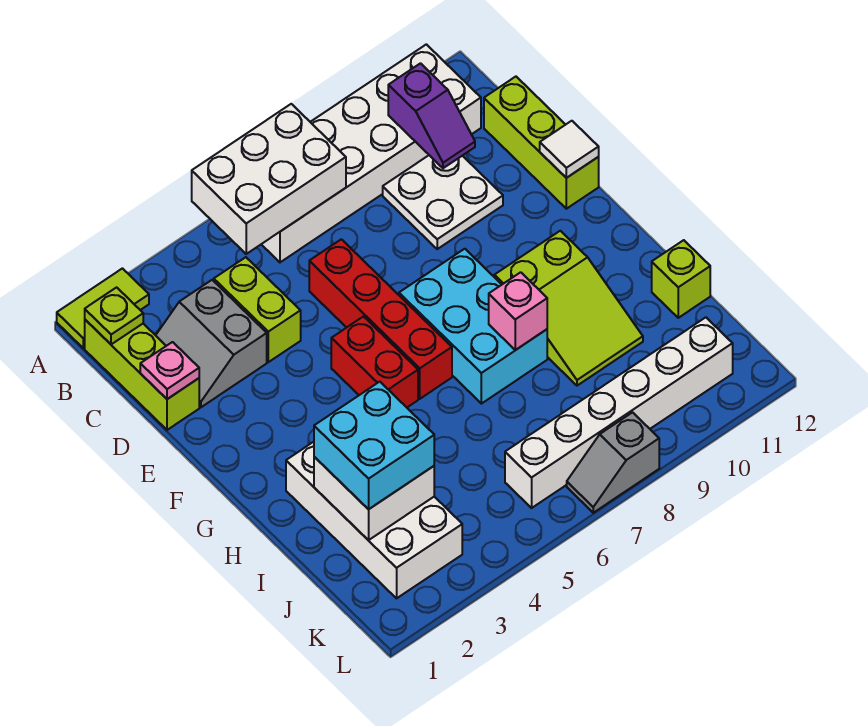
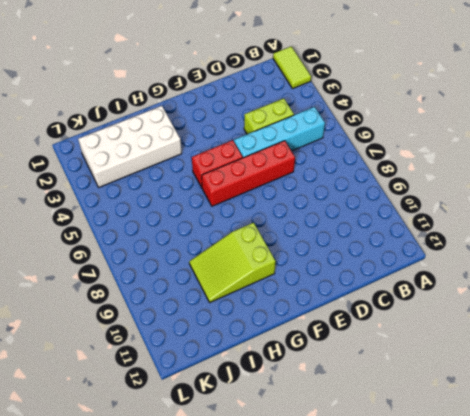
cyan brick B5:E5 level 1 -> none
none -> white brick A6:B11 level 1
none -> lime brick B1:D1 level 1
none -> grey slope C2:D3 level 1 top 3

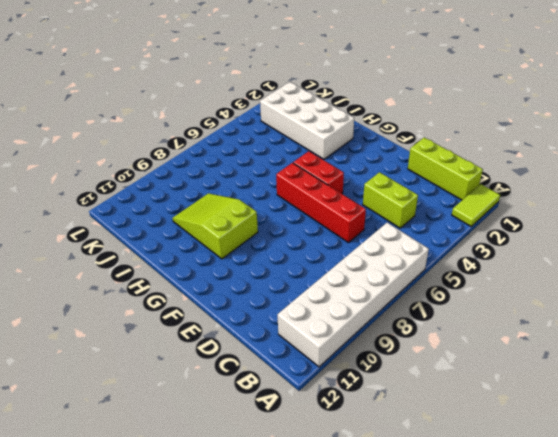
none -> grey slope C2:D3 level 1 top 3
none -> white plate C9:D10 level 1
none -> lime brick C12:E12 level 1

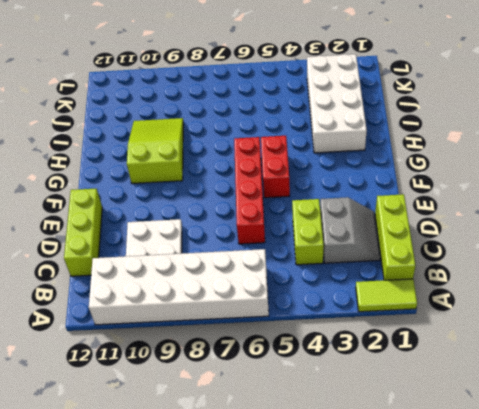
none -> cyan brick F7:H8 level 1
none -> lime brick I12 level 1
none -> white brick K6:K11 level 1

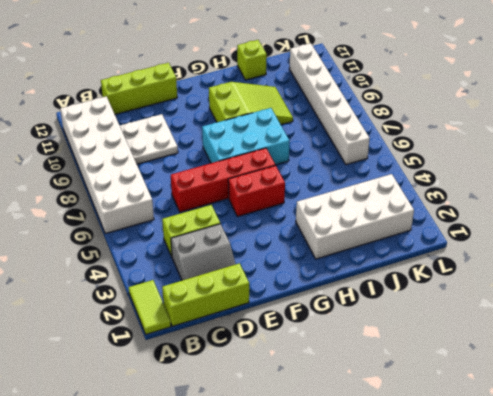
none -> grey slope L7:L8 level 1 top 8
none -> white brick A5:B7 level 2
none -> lime plate B1 level 2

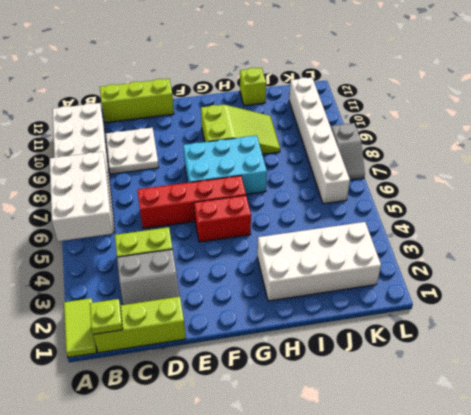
none -> purple slope B10:C10 level 2 top B
none -> pink plate D1 level 2
none -> white tile E12 level 2

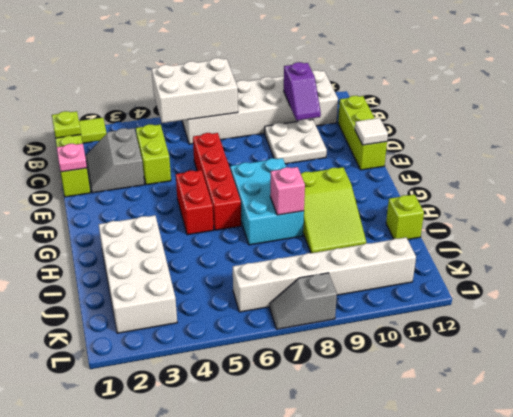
none -> white brick I2:J3 level 2
none -> cyan brick I2:J3 level 3

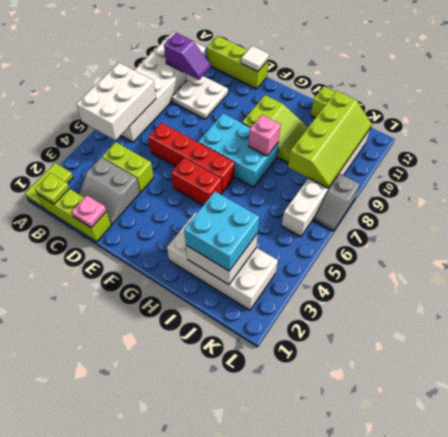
lime slope J8:K11 level 2 top J -> none

